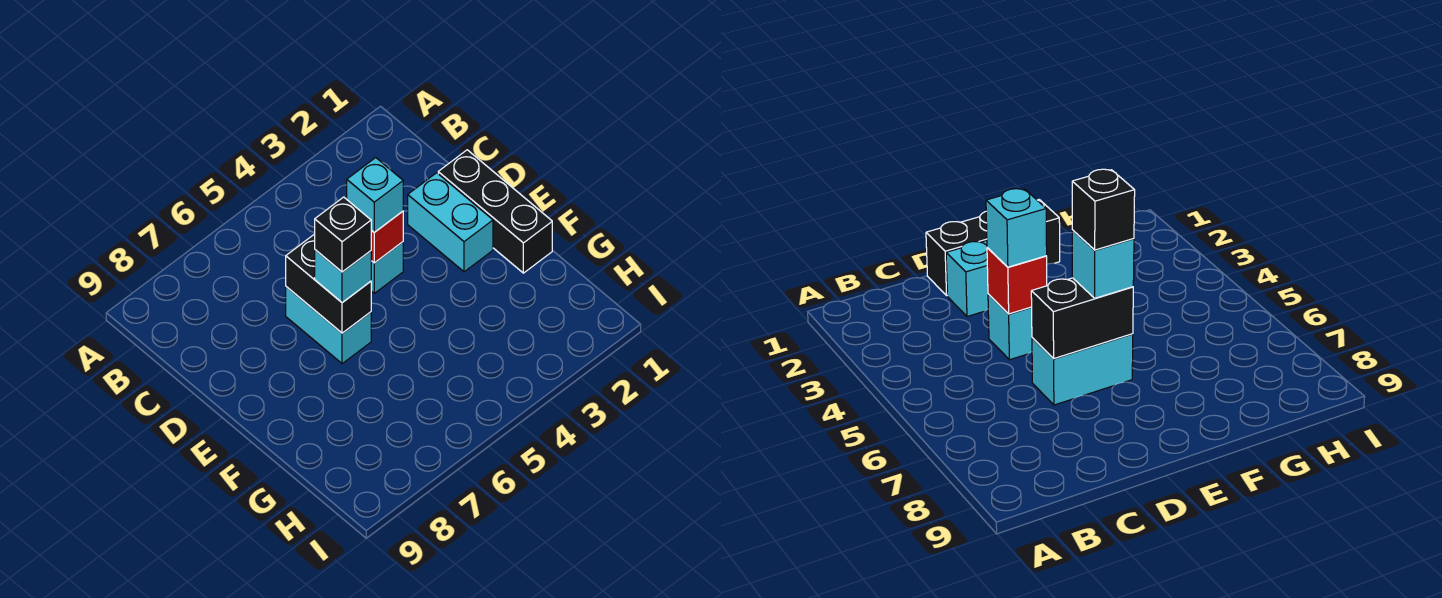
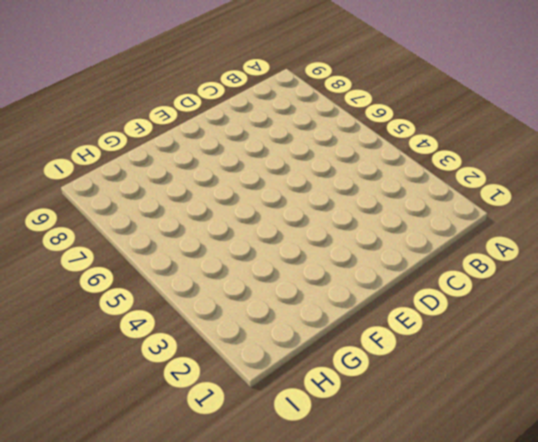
none -> black brick D1:F1 level 1
none -> cyan brick D2:E2 level 1

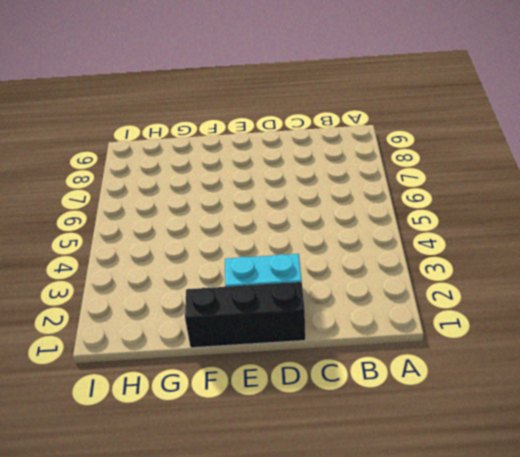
none -> cyan brick D4 level 1
none -> cyan brick D6:E6 level 1

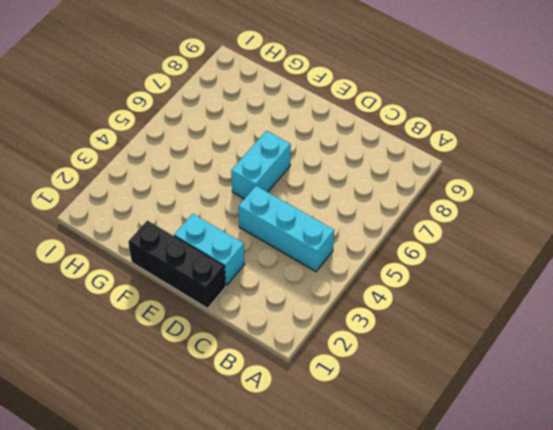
cyan brick B4:D4 level 1 -> cyan brick D4 level 1
cyan brick E5:E6 level 1 -> cyan brick D6:E6 level 1
none -> red brick D4 level 2
none -> black brick D6:E6 level 2

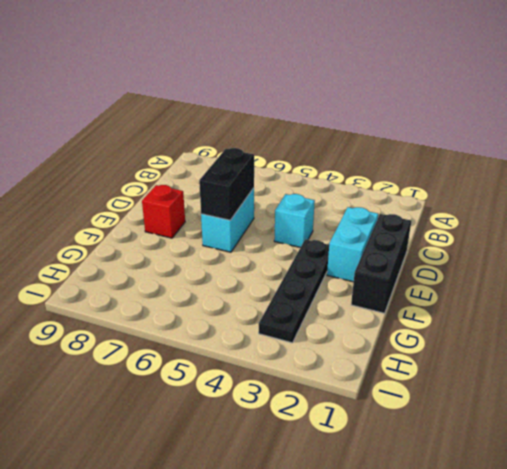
black plate E3:H3 level 1 -> none
red brick E8 level 1 -> red brick D4 level 2
none -> cyan brick D4 level 3
none -> cyan brick E6 level 3

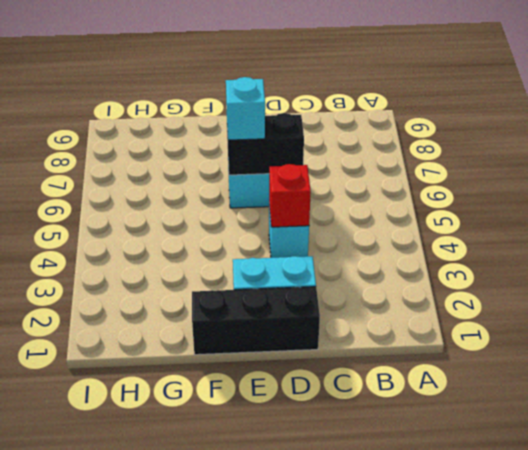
none -> cyan brick D4 level 3
none -> black brick E6 level 4

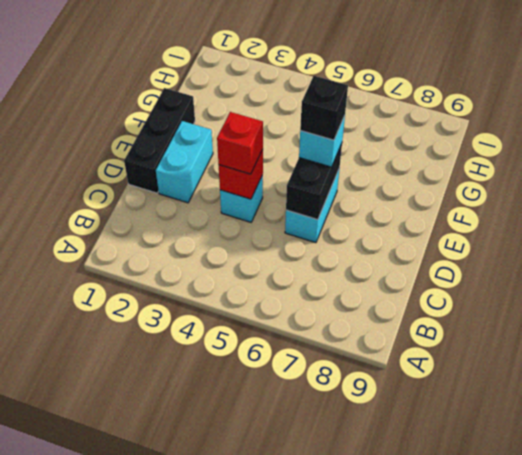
red brick D4 level 3 -> cyan brick D4 level 3

